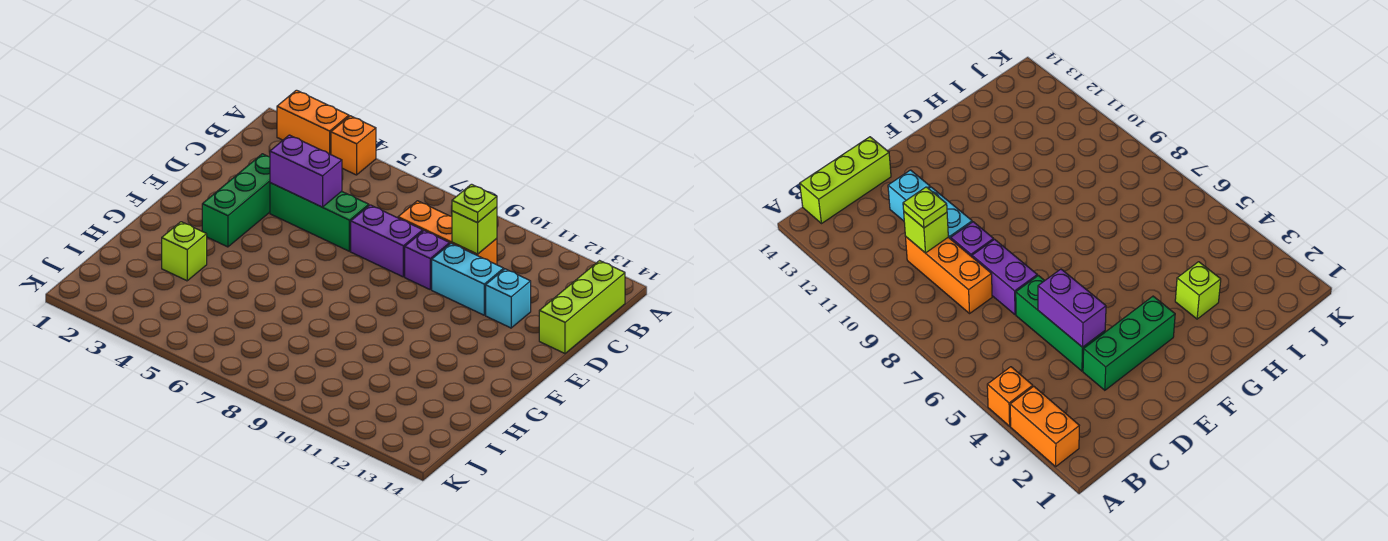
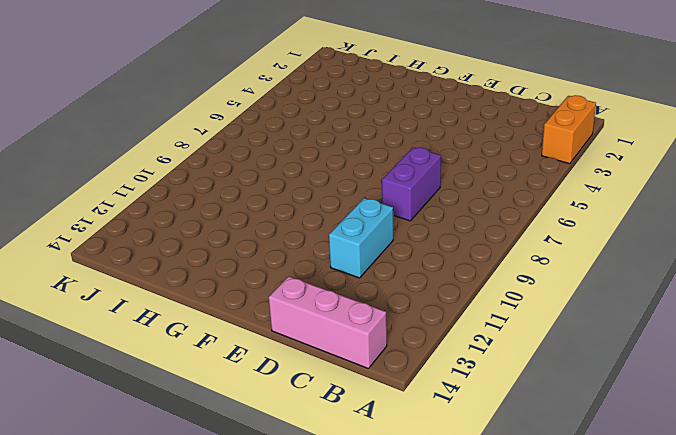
pink brick B14:D14 level 1 -> lime brick B14:D14 level 1
none -> orange brick A4 level 1
none -> orange brick C8:C10 level 1
none -> green brick D3:F3 level 1

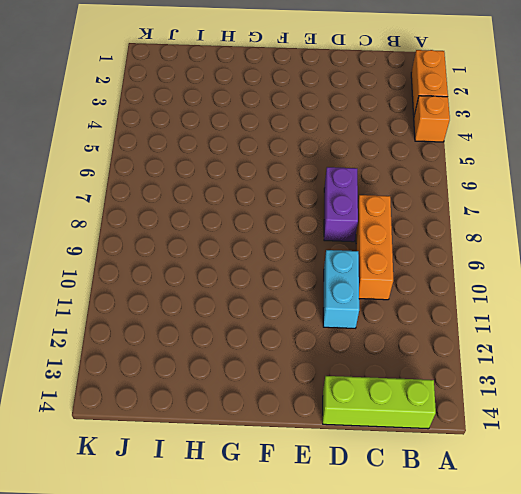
none -> green brick D3:F3 level 1
none -> green brick D4:D6 level 1
none -> purple brick D9 level 1

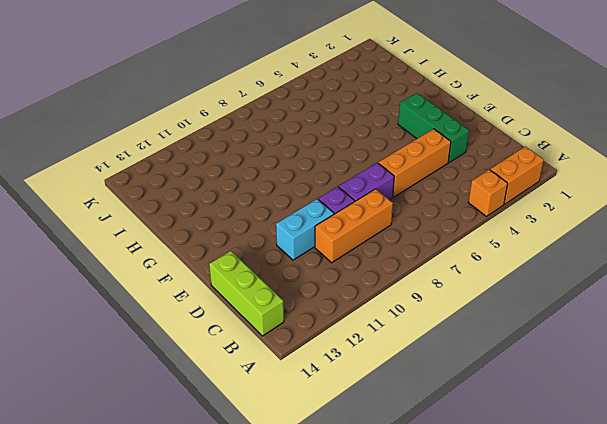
orange brick D4:D6 level 1 -> green brick D4:D6 level 1
none -> cyan brick D12 level 1
none -> lime brick H3 level 1
none -> lime brick C10 level 2

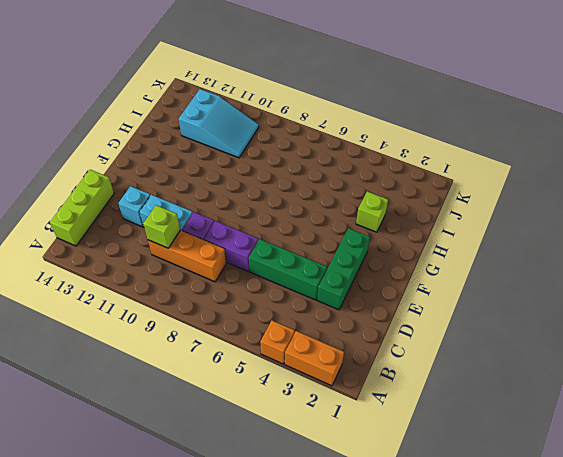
cyan slope I10:J12 level 1 top 12 -> none
none -> purple brick D4:D5 level 2
none -> lime plate C10 level 3

